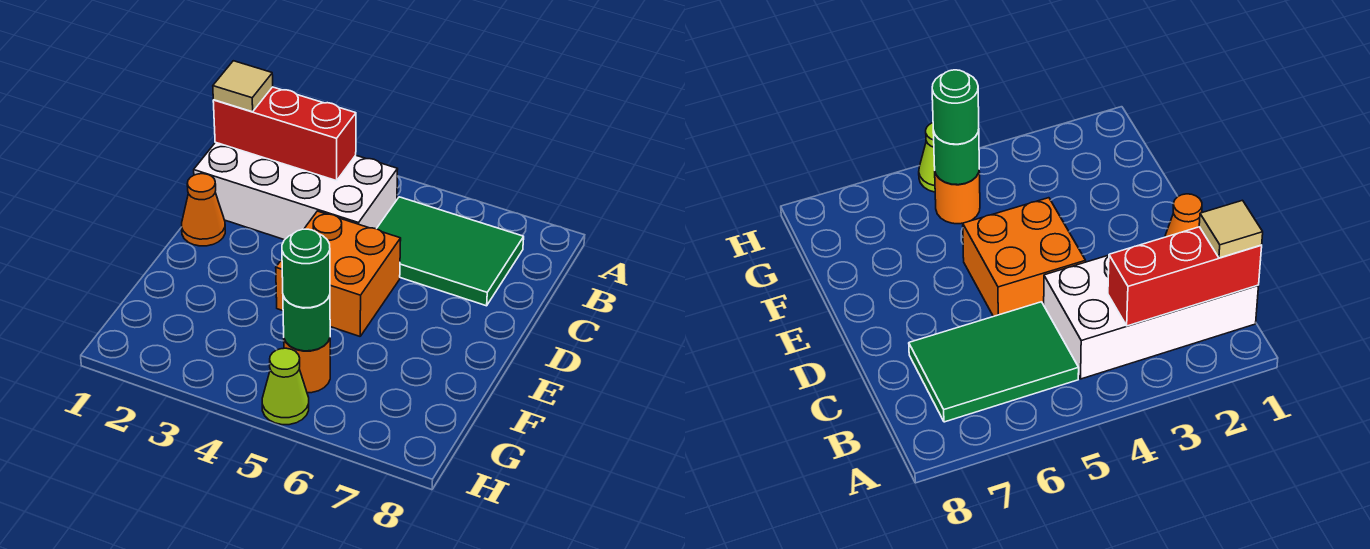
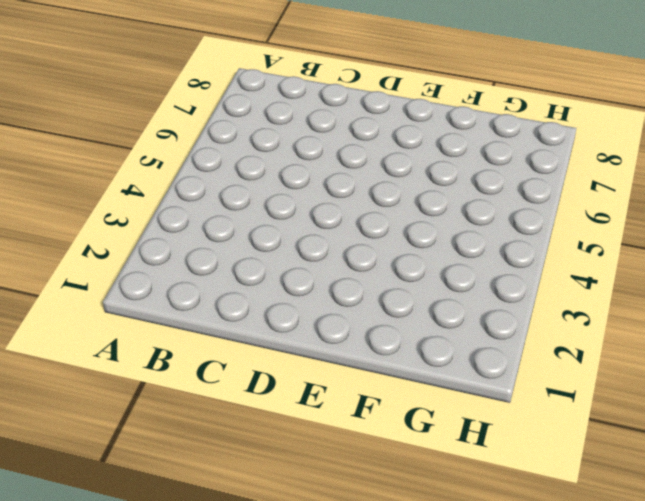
none -> white brick B1:C4 level 1
none -> green tile B5:C7 level 1

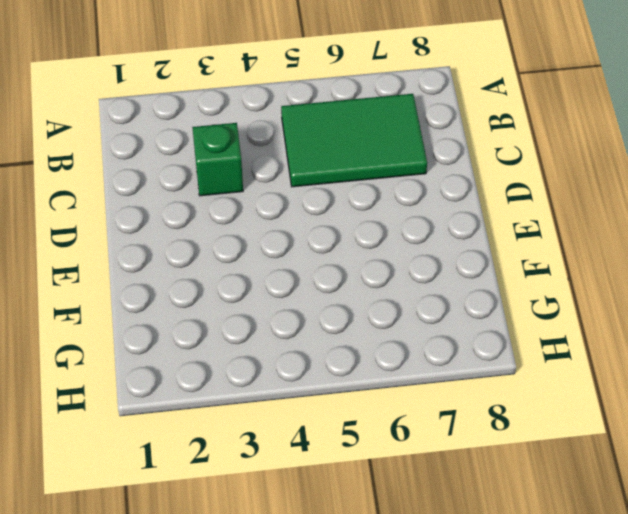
green brick C3 level 1 -> white brick B1:C4 level 1
none -> orange cone D1 level 1
none -> orange brick D4:E5 level 1

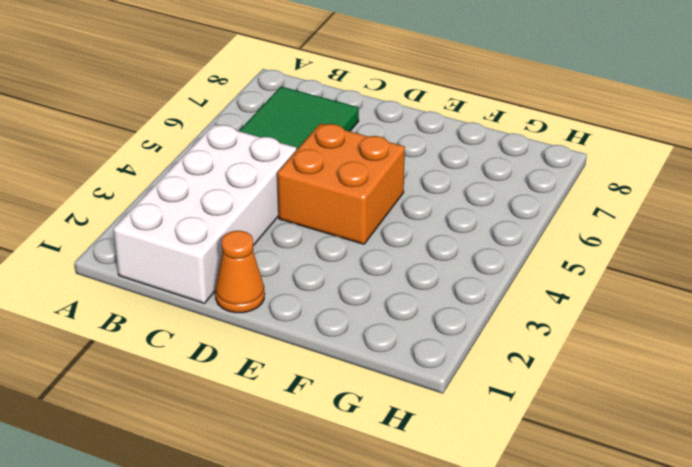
none -> orange round brick G5 level 1
none -> lime cone H5 level 1

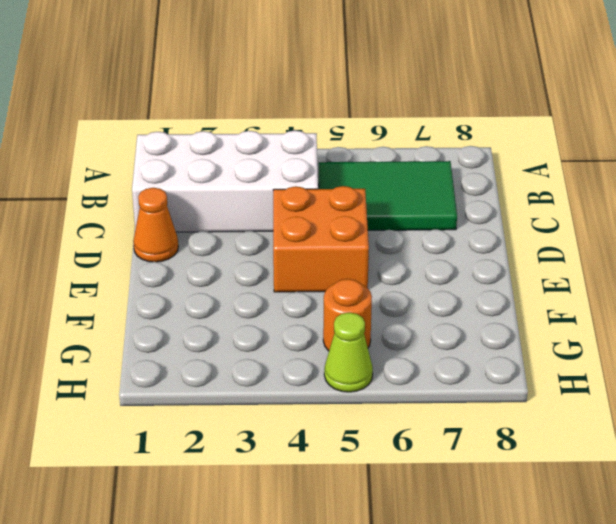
none -> red brick B1:B3 level 2
none -> green round brick G5 level 2

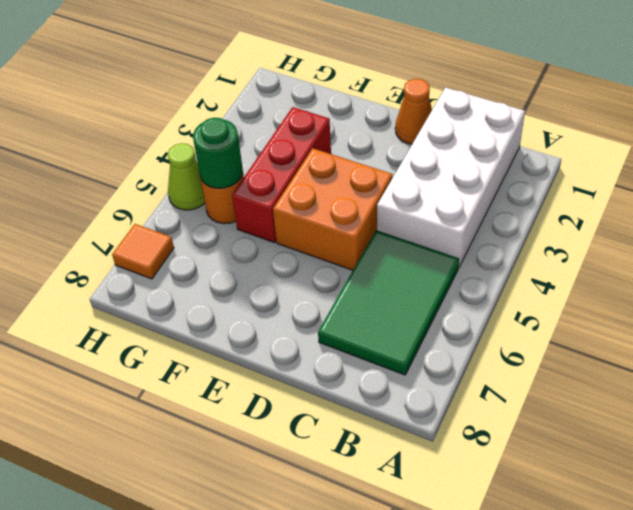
red brick F3:F5 level 1 -> red brick B1:B3 level 2
orange tile H7 level 1 -> none
none -> tan tile B1 level 3
none -> green round brick G5 level 3

